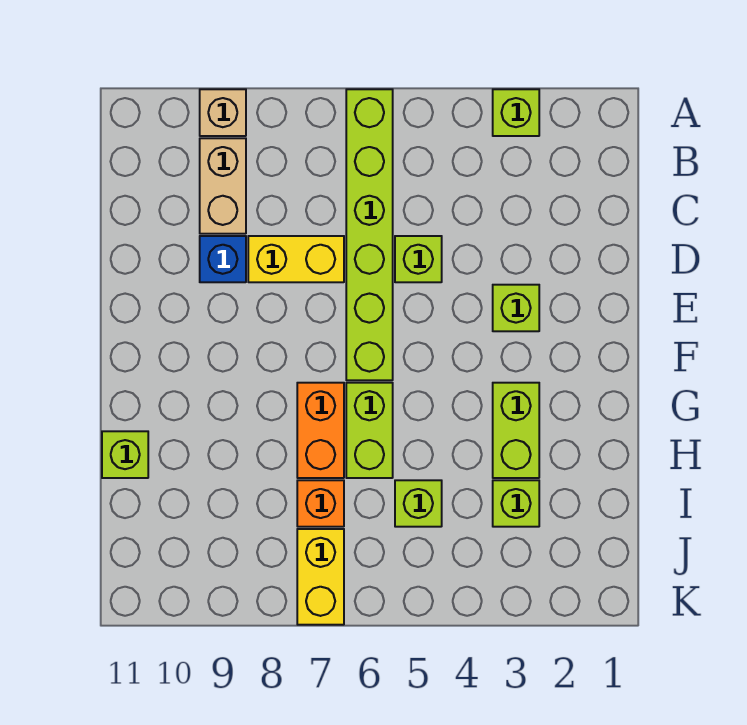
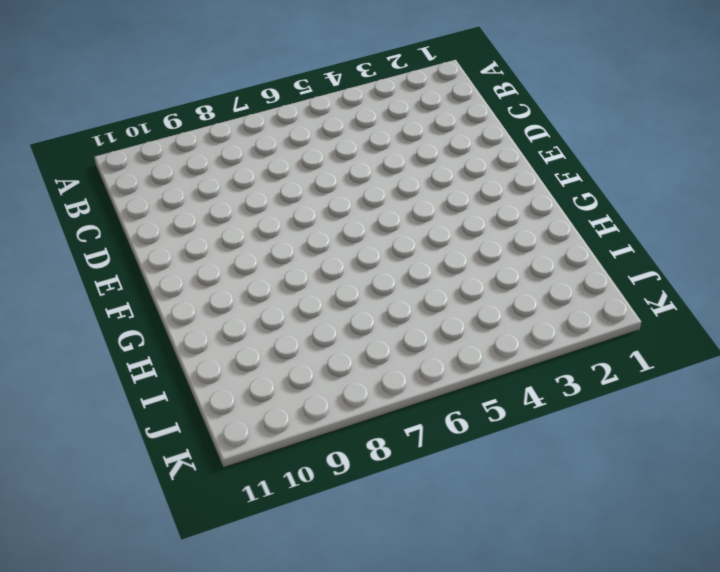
none -> lime brick A3 level 1
none -> lime brick A6:F6 level 1
none -> tan brick A9 level 1

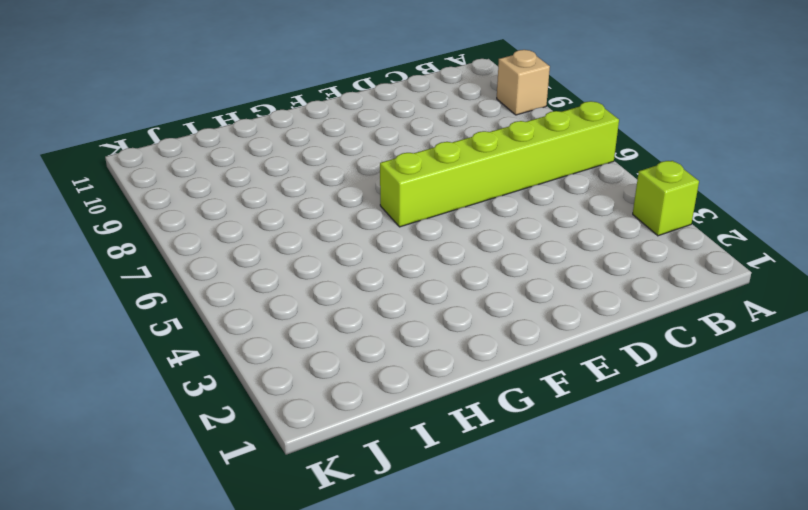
none -> tan brick B9:C9 level 1
none -> lime brick D5 level 1
none -> yellow brick D7:D8 level 1

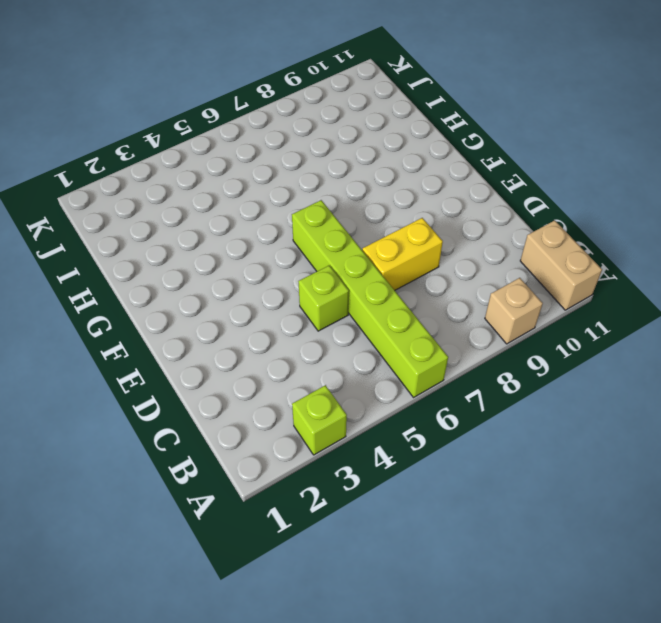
tan brick A11:B11 level 1 -> tan brick B9:C9 level 1
none -> blue brick D9 level 1
none -> lime brick E3 level 1
none -> lime brick G3:H3 level 1

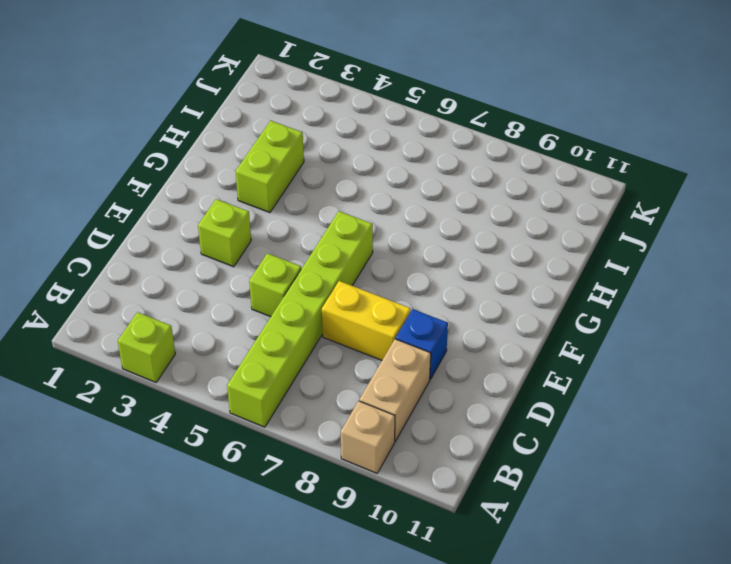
none -> lime brick G6:H6 level 1
none -> orange brick G7:H7 level 1
none -> lime brick H11 level 1

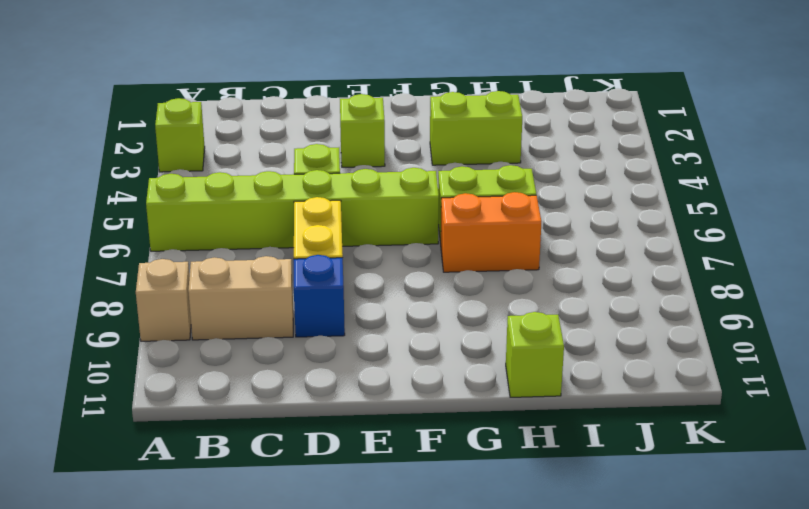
none -> lime brick I3 level 1
none -> lime brick I5 level 1
none -> orange brick I7 level 1

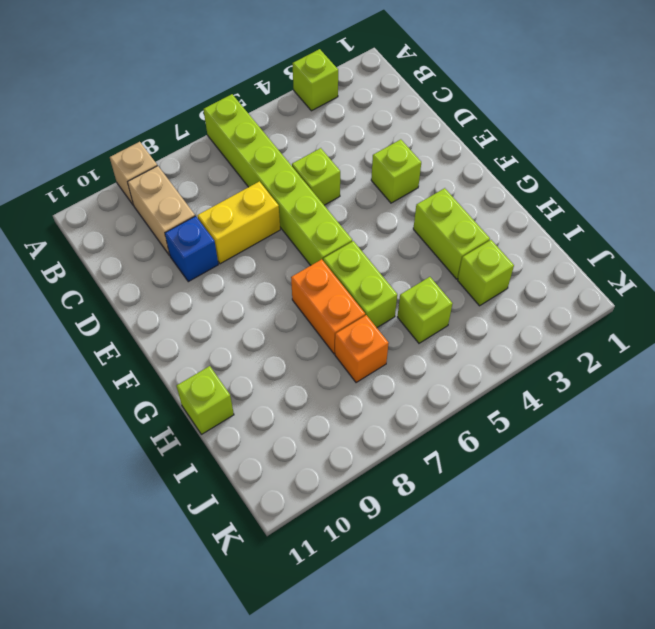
none -> yellow brick J7:K7 level 1

